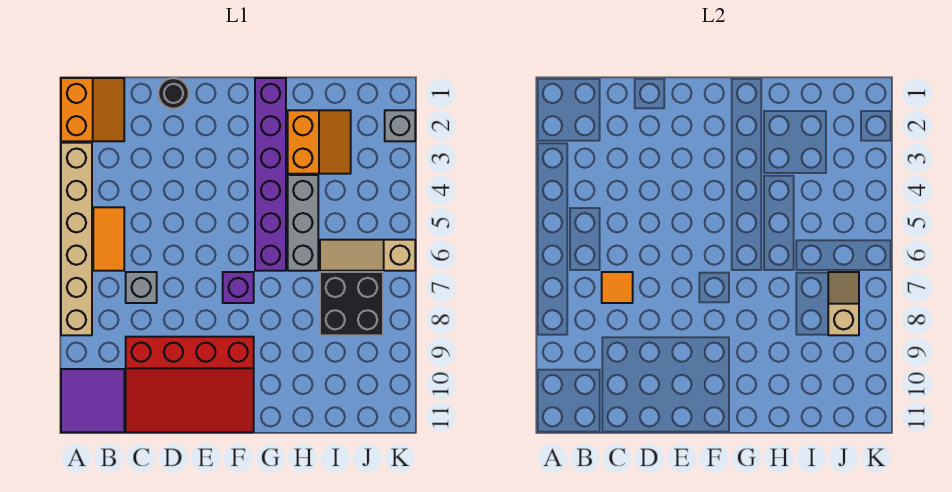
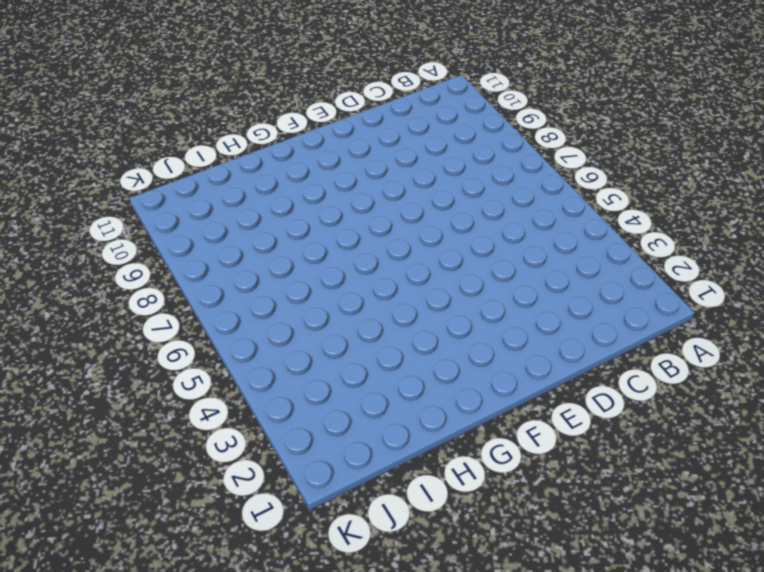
none -> orange slope A1:B2 level 1 top A
none -> tan brick A3:A8 level 1
none -> purple tile A10:B11 level 1

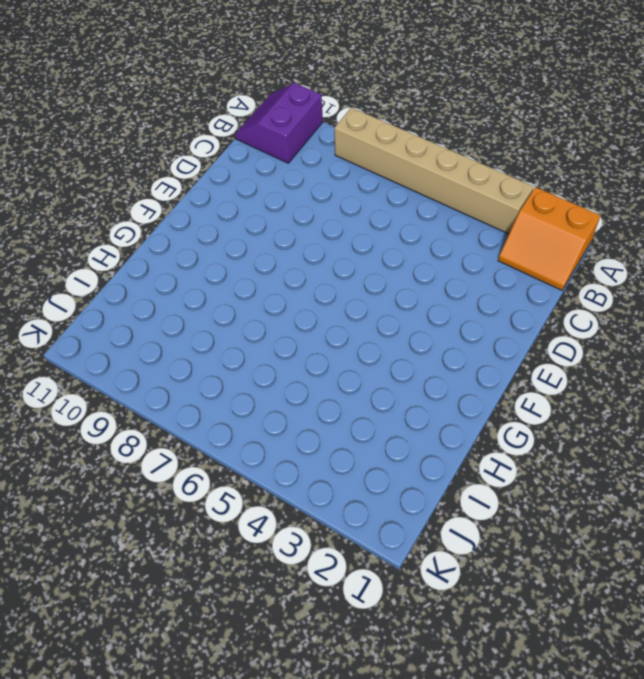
purple slope A10:B11 level 1 top 10 -> purple tile A10:B11 level 1
none -> orange tile B5:B6 level 1
none -> grey brick C7 level 1
none -> red slope C9:F11 level 1 top 9

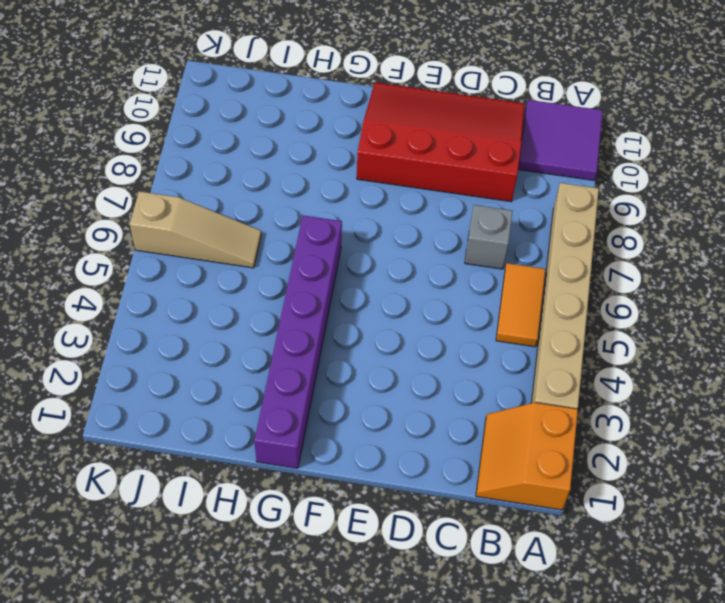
none -> black round brick D1 level 1
none -> purple brick F7 level 1
none -> orange slope H2:I3 level 1 top H

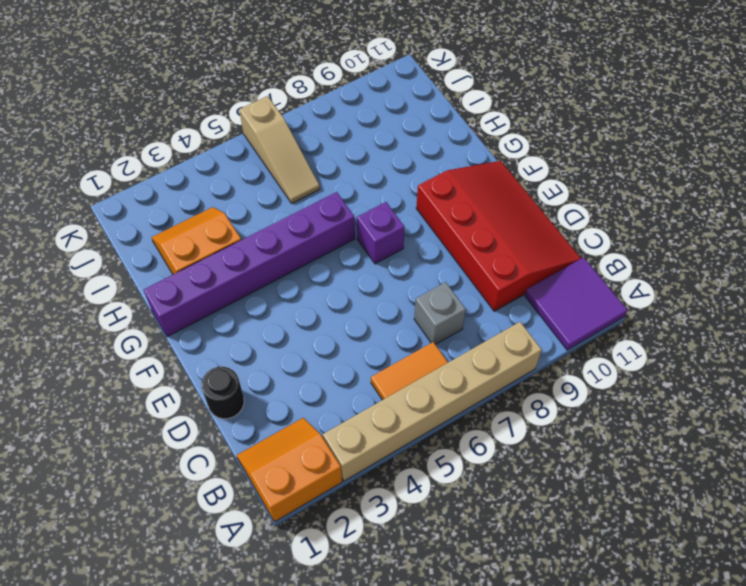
none -> grey brick H4:H6 level 1
none -> black brick I7:J8 level 1
none -> grey brick K2 level 1

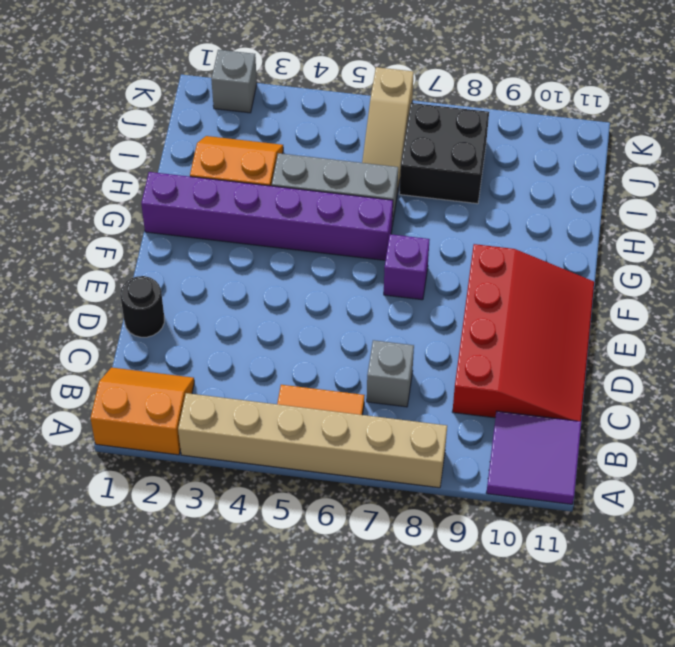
none -> orange tile C7 level 2
none -> tan slope J7:J8 level 2 top 8

